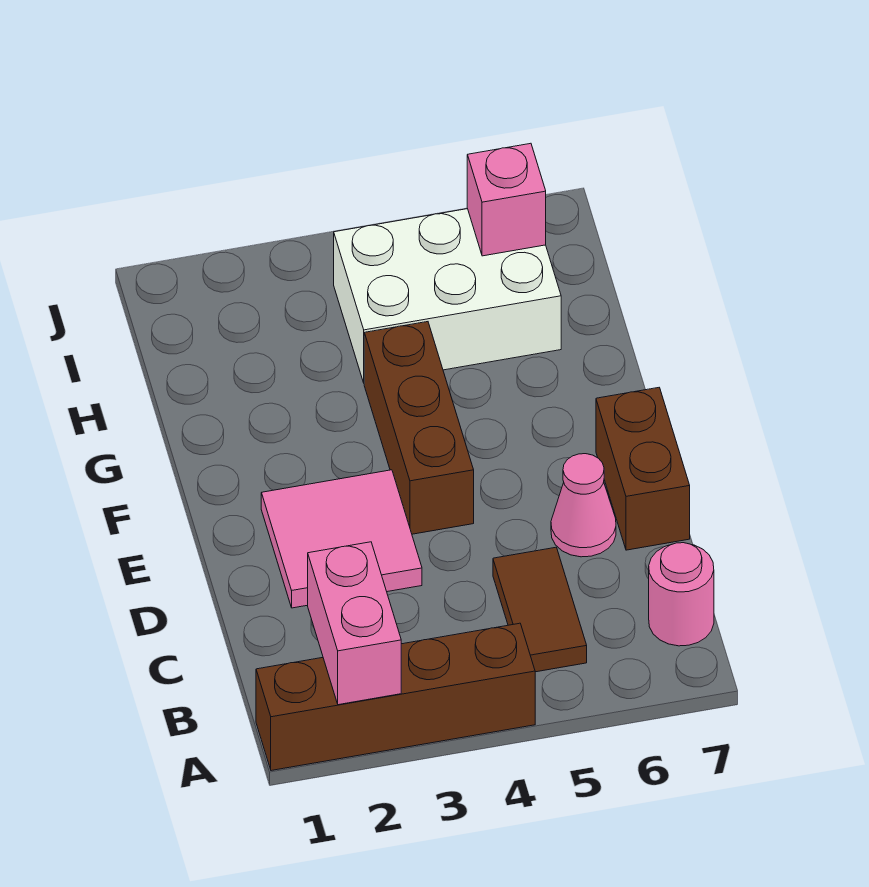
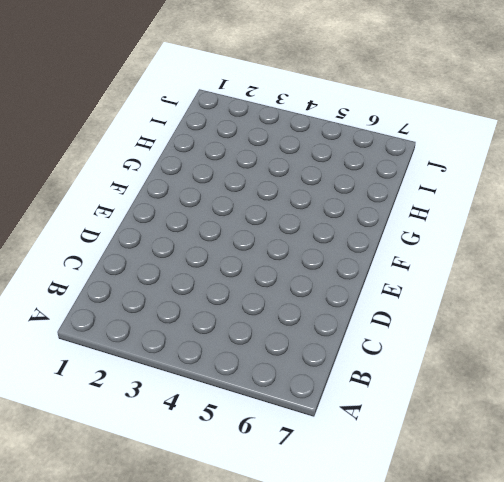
none -> brown brick A1:A4 level 1
none -> brown tile B5:C5 level 1

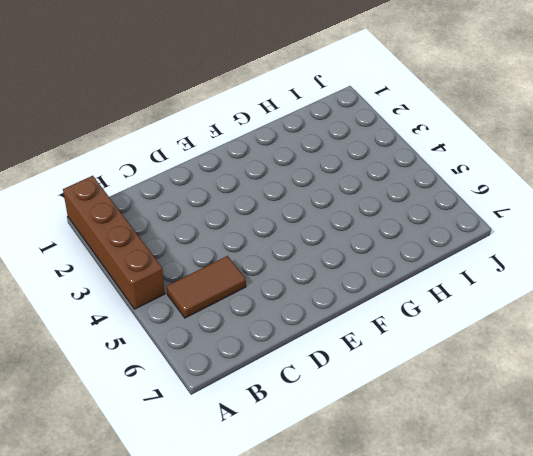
none -> pink round brick B7 level 1
none -> pink tile D2:E3 level 1

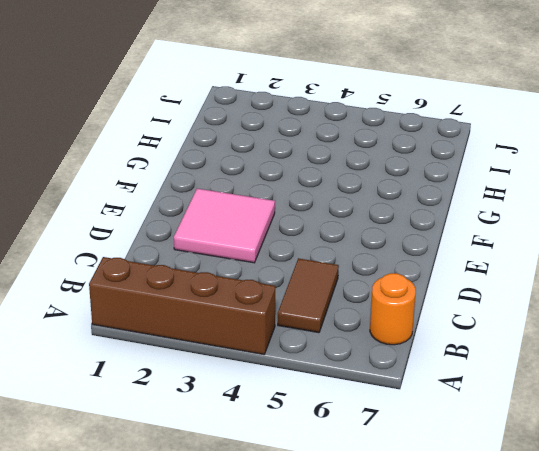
orange round brick B7 level 1 -> pink round brick B7 level 1
none -> pink cone D6 level 1
none -> brown brick D7:E7 level 1

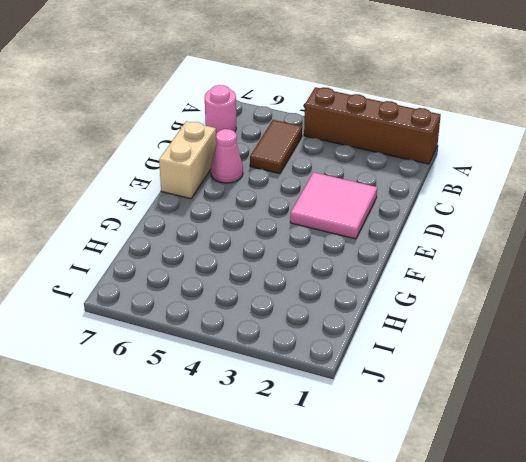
tan brick D7:E7 level 1 -> brown brick D7:E7 level 1
none -> brown brick E4:G4 level 1
none -> white brick H4:I6 level 1

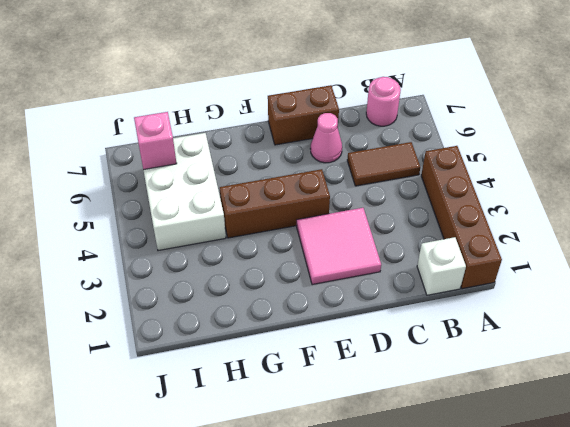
white brick B1 level 1 -> none
none -> pink brick A2:B2 level 2

